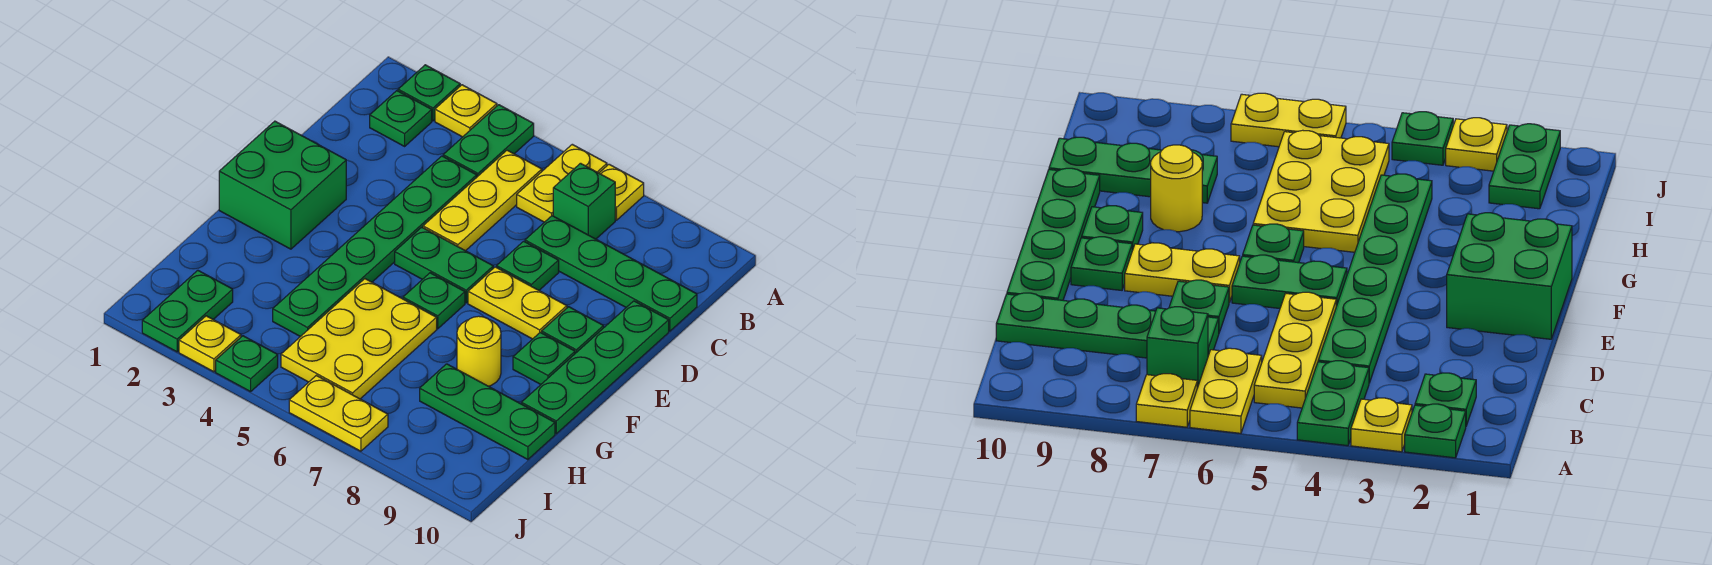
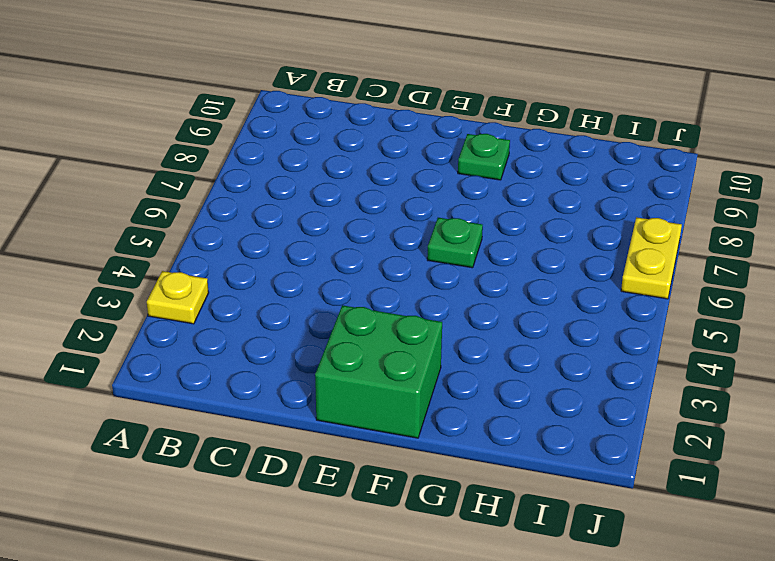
none -> green plate A2 level 1
none -> green plate A4:B4 level 1
none -> yellow plate A6:B6 level 1

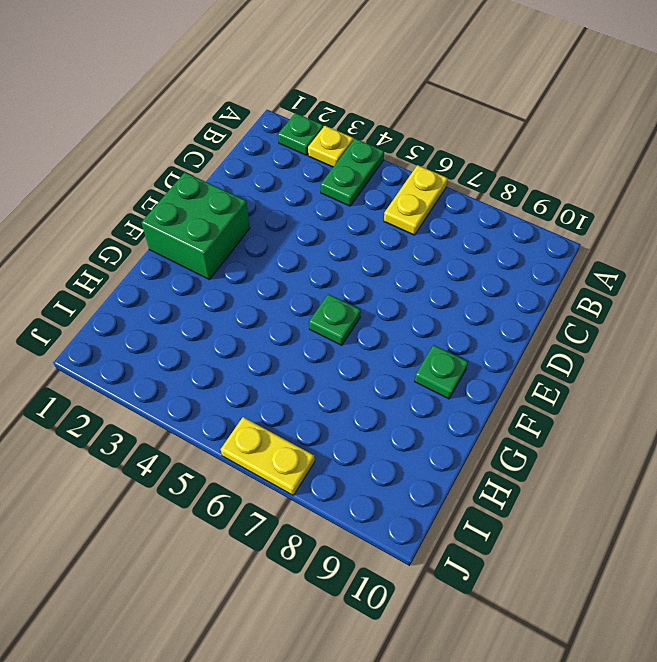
none -> yellow plate A7 level 1
none -> green plate B2 level 1
none -> yellow plate B5:D5 level 1

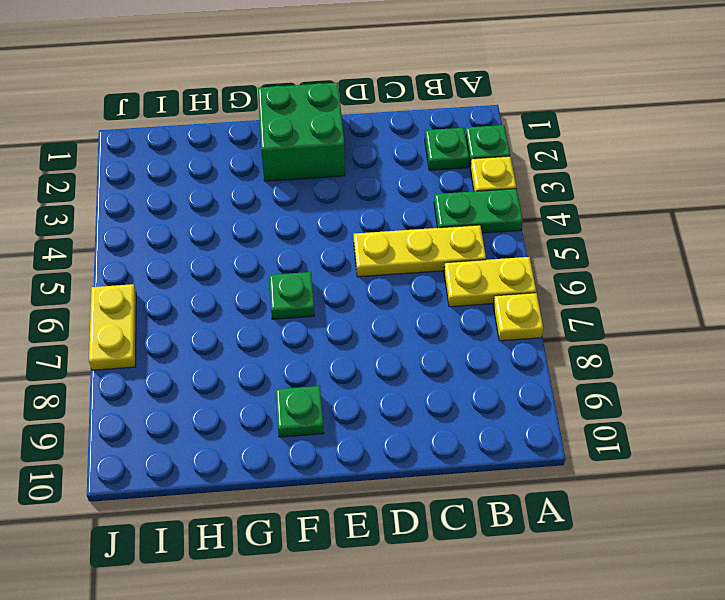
none -> green brick B7 level 1
none -> green plate C4:H4 level 1
none -> green plate C7:C10 level 1

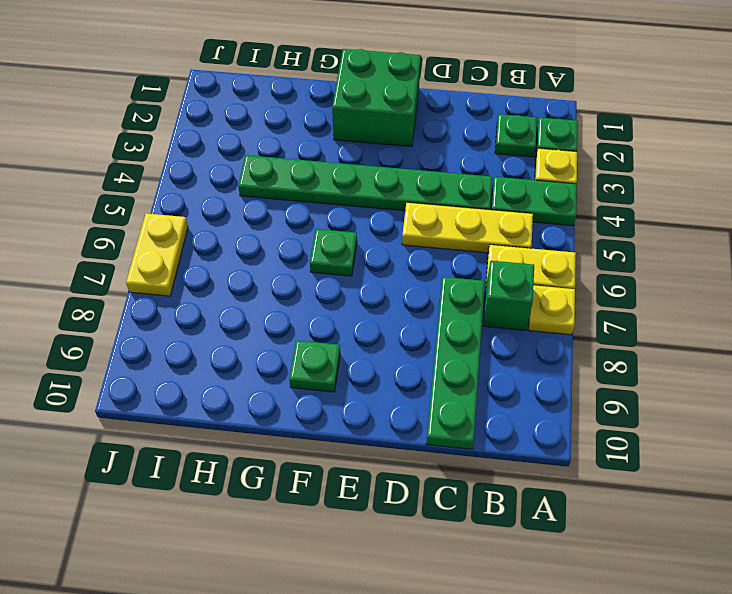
none -> green plate D7 level 1
none -> green plate D10:G10 level 1
none -> green plate E5:E6 level 1

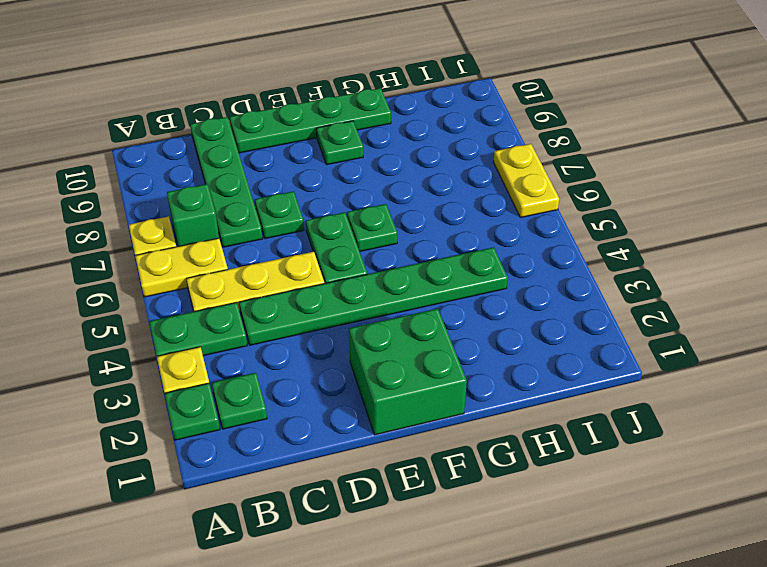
none -> yellow plate E7:E8 level 1
none -> green plate E9 level 1
none -> yellow plate G5:I6 level 1

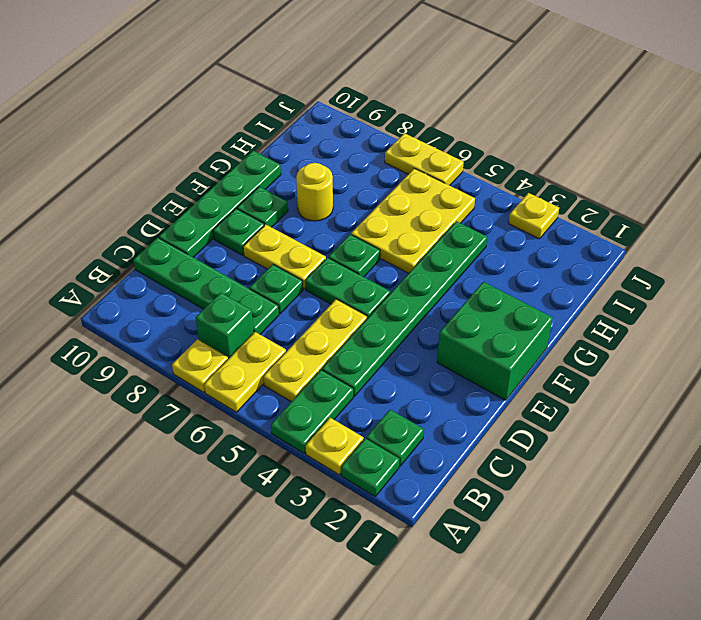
none -> green plate H8:H10 level 1
none -> green plate I2:J2 level 1
none -> green plate J4 level 1

